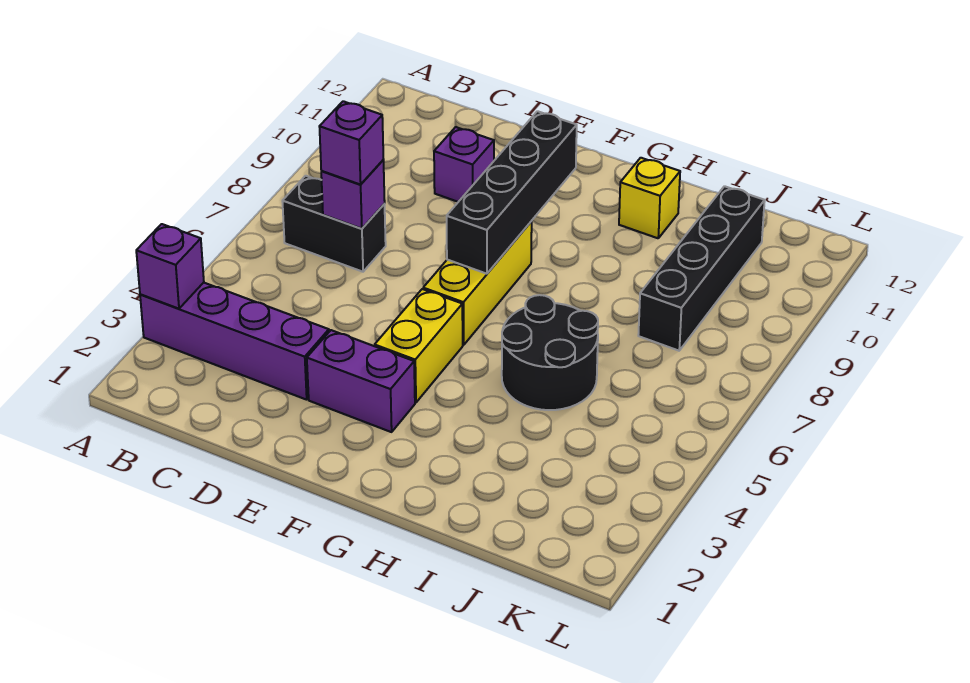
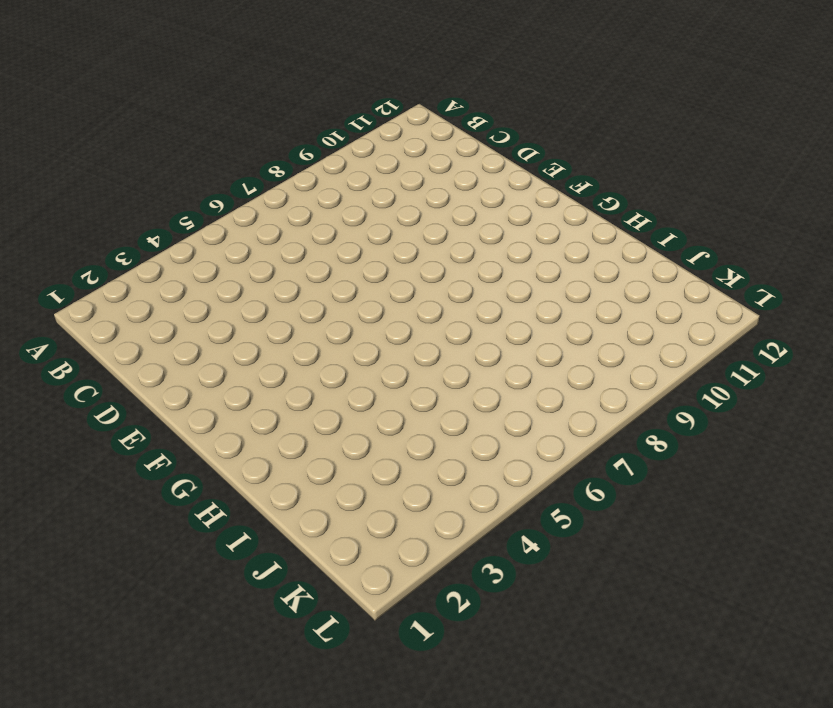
none -> purple brick A3:D3 level 1
none -> black brick B7:C7 level 1
none -> purple brick D10 level 1

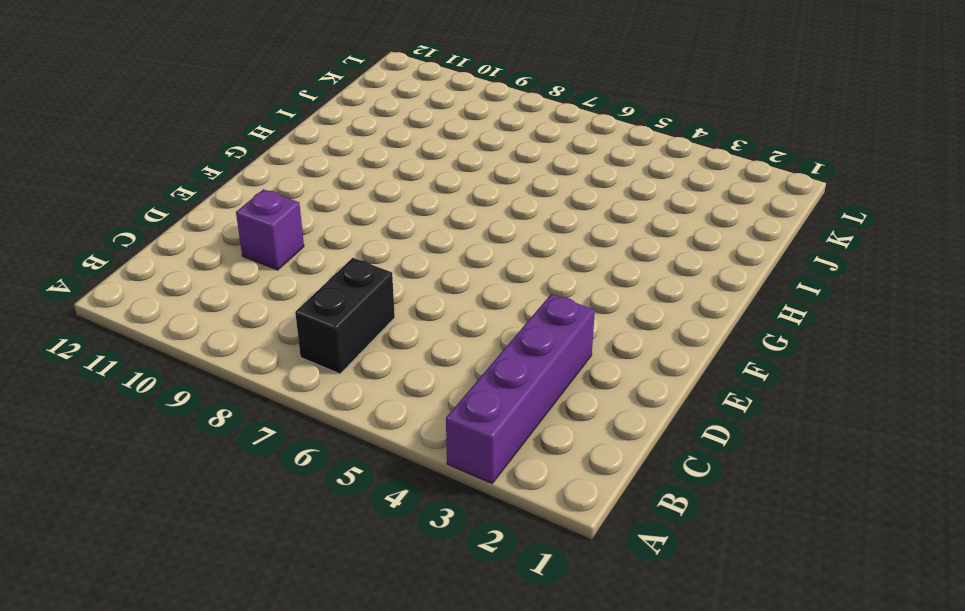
none -> purple brick E3:F3 level 1
none -> yellow brick F4:F5 level 1
none -> yellow brick F6:F8 level 1

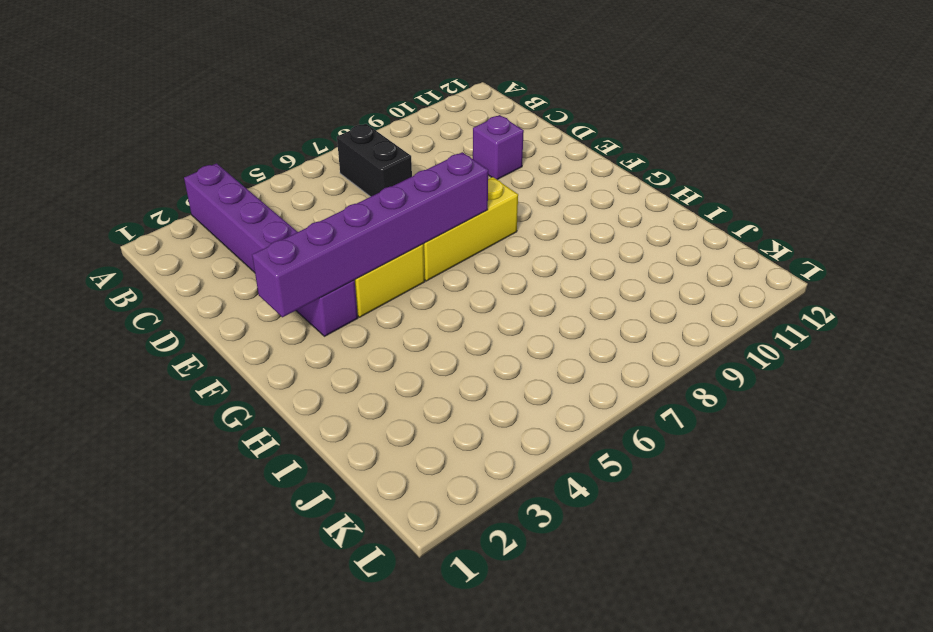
purple brick F2:F7 level 2 -> black brick F7:F10 level 2
none -> black round brick H5:I6 level 1
none -> yellow brick H11 level 1
none -> black brick J8:J11 level 1

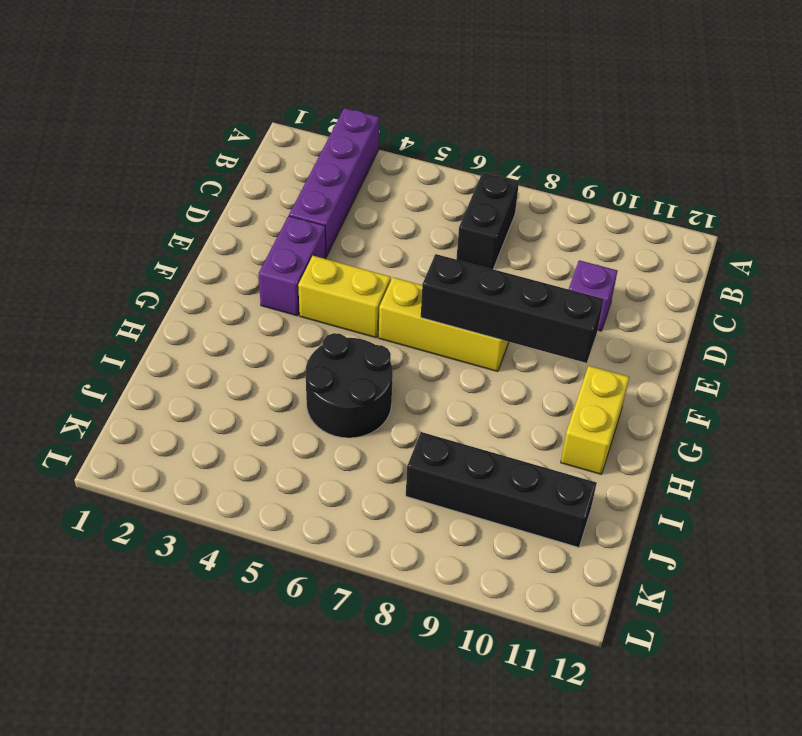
yellow brick G11:H11 level 1 -> yellow brick H11 level 1
none -> purple brick A3 level 2
none -> purple brick C7 level 2
none -> purple brick C7 level 3

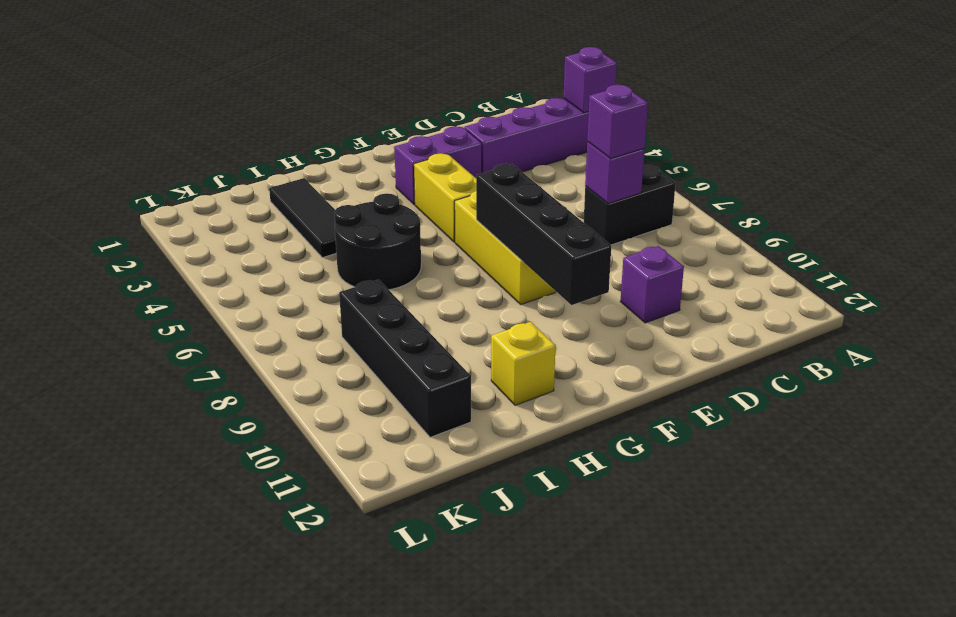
black tile I2:I4 level 1 -> none

